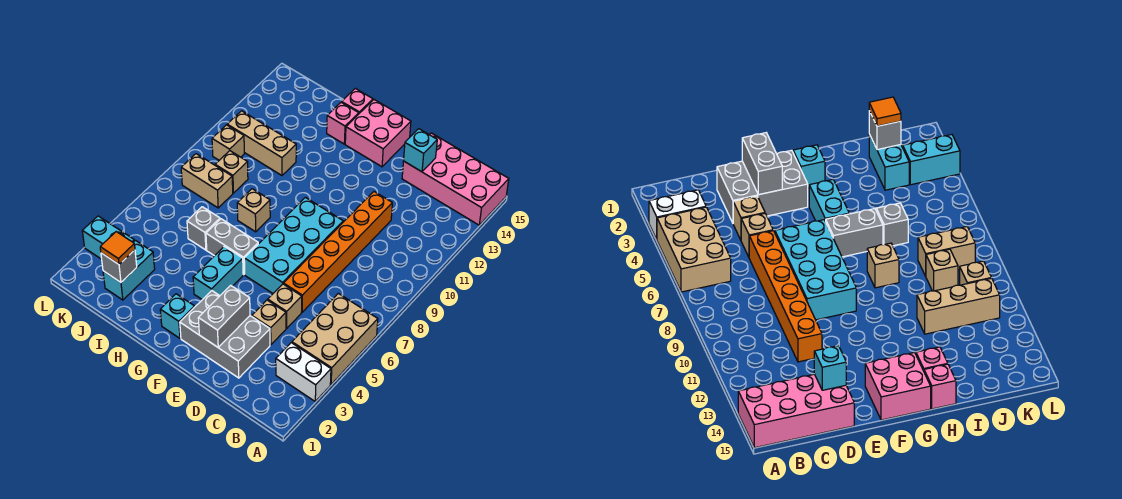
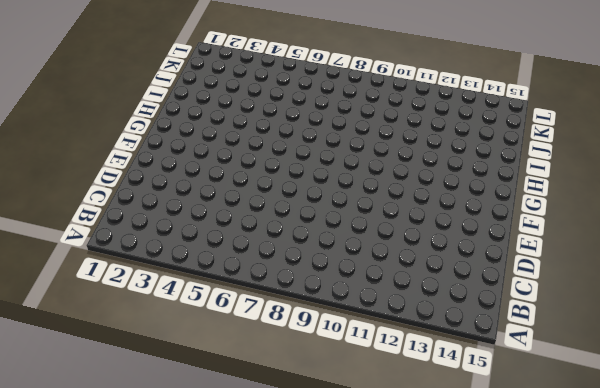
none -> white brick A3:B3 level 1
none -> tan brick A4:B6 level 1
none -> pink brick A14:D15 level 1

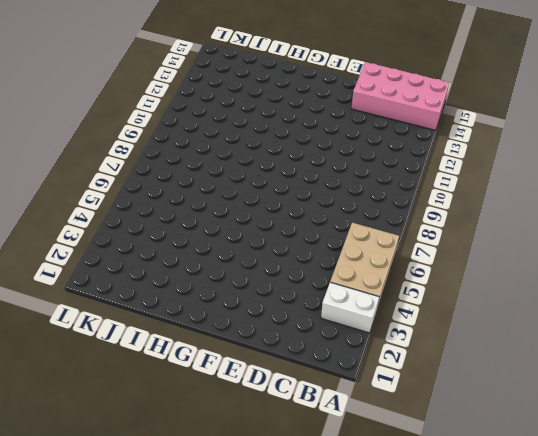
none -> grey brick D2:F3 level 1
none -> tan brick D4 level 1
none -> tan brick D5 level 1

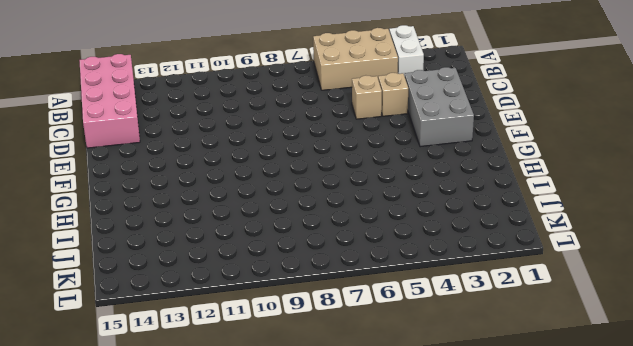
none -> orange brick D6:D11 level 1
none -> cyan brick E6:F9 level 1
none -> pink brick F14:G15 level 1

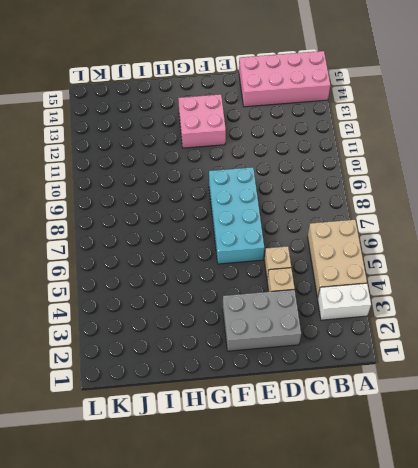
pink brick F12:G13 level 1 -> pink brick F14:G15 level 1
none -> orange brick D6:D11 level 1
none -> cyan brick G2 level 1
none -> cyan brick G4:G5 level 1

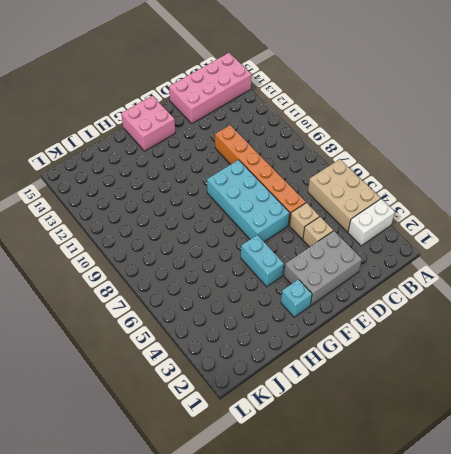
none -> grey brick G6:H6 level 1
none -> tan brick H8 level 1
none -> pink brick H14 level 1

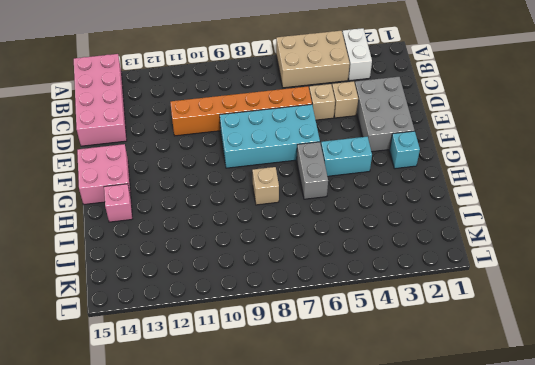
none -> pink brick H15 level 1
none -> grey brick I6 level 1
none -> tan brick I11:K11 level 1

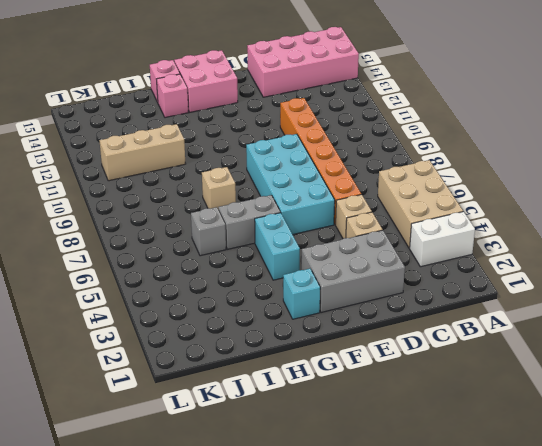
none -> cyan brick J2:J3 level 1
none -> tan brick J8:K8 level 1
none -> tan brick J9 level 1

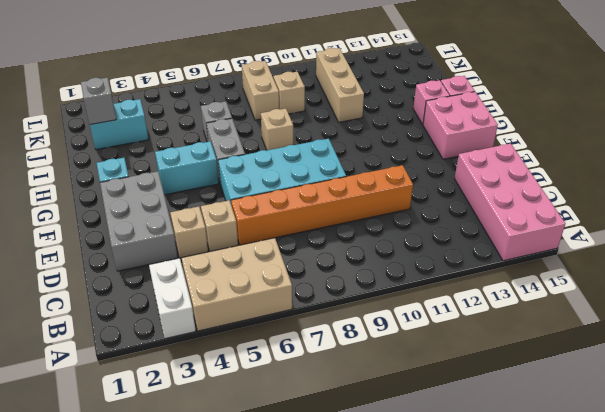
none -> cyan brick K3:L3 level 1
none -> tan brick K10 level 1
none -> cyan brick D14 level 2

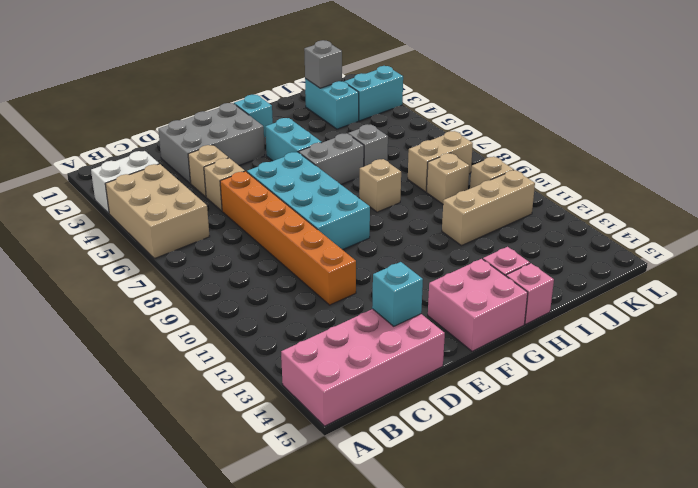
none -> grey brick E2:E3 level 2
none -> orange tile J2 level 3

